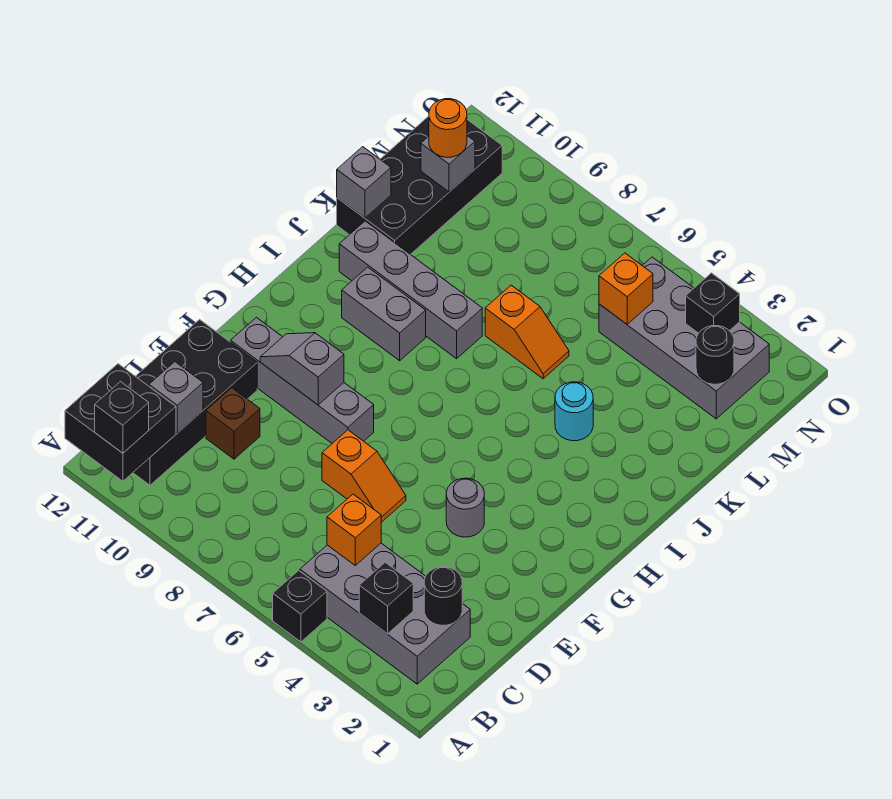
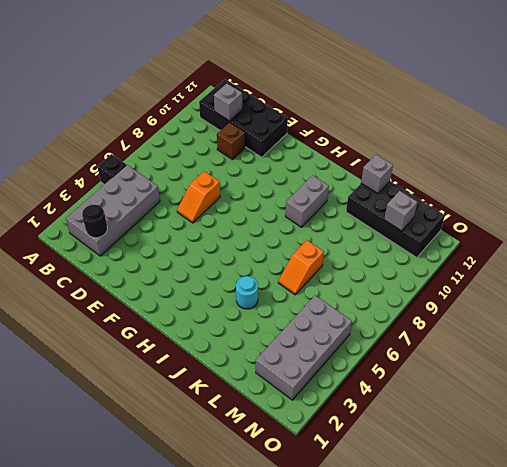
none -> grey round brick F4 level 1
none -> grey brick F8:F11 level 1
none -> grey brick J8:J11 level 1

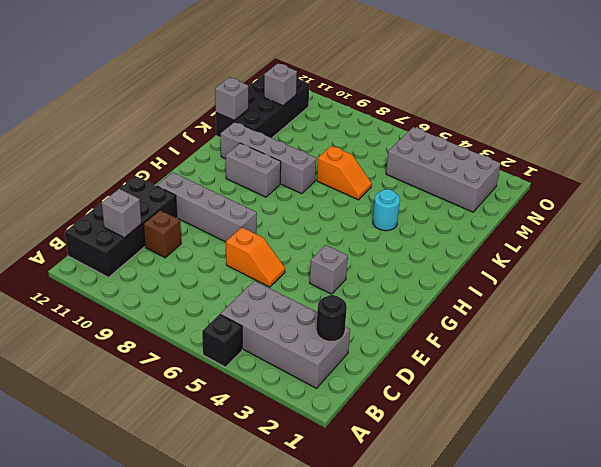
grey brick F4 level 1 -> grey round brick F4 level 1
none -> black brick A11:B12 level 2
none -> black brick B3 level 2
none -> orange brick C5 level 2

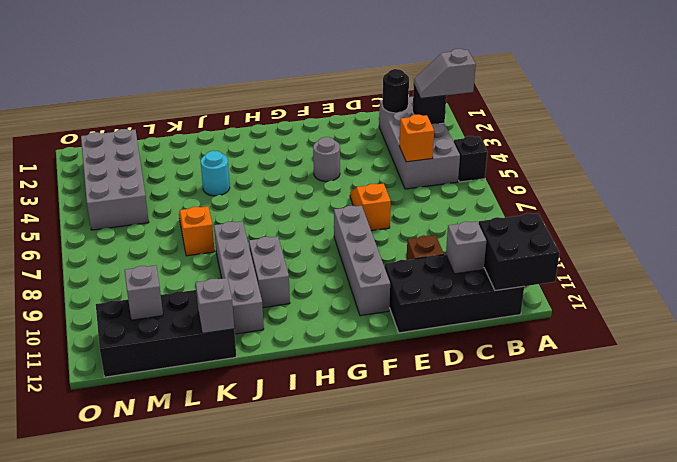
grey slope A3:B3 level 3 top A -> grey slope F9:F10 level 2 top 9
none -> black round brick M2 level 2
none -> orange brick M5 level 2
none -> black brick N3 level 2

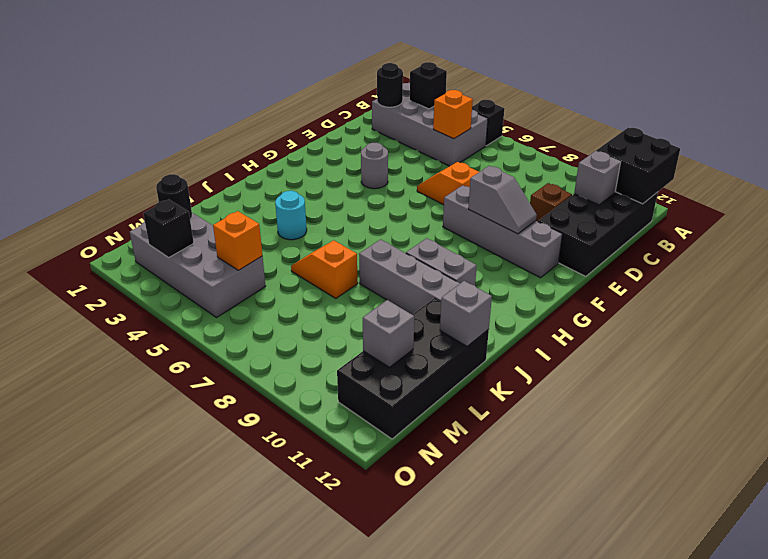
none -> black brick A11 level 3
none -> orange round brick M11 level 3

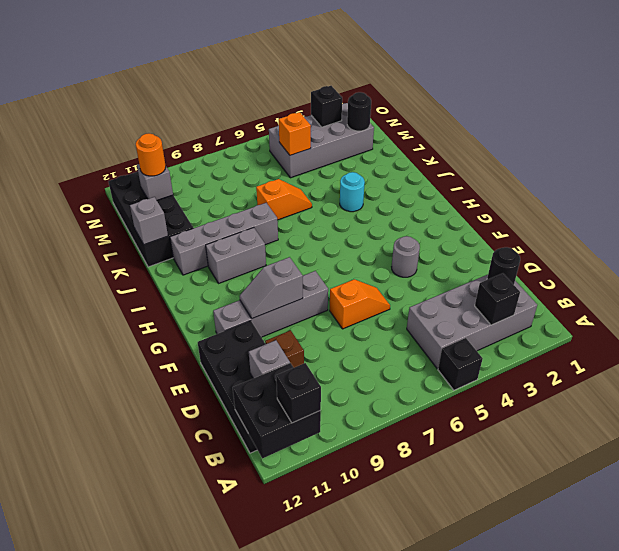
none -> orange brick C5 level 2

